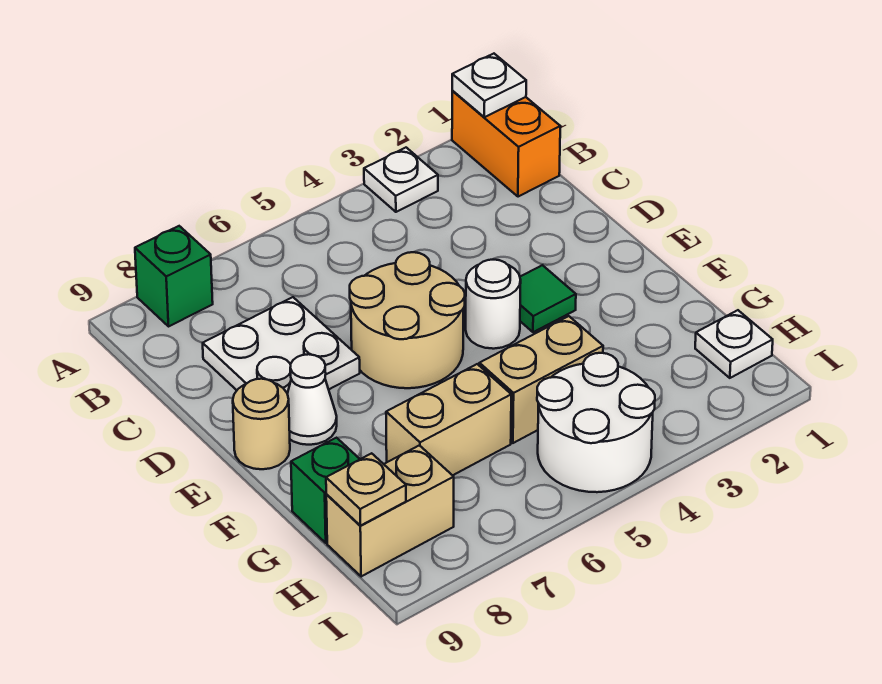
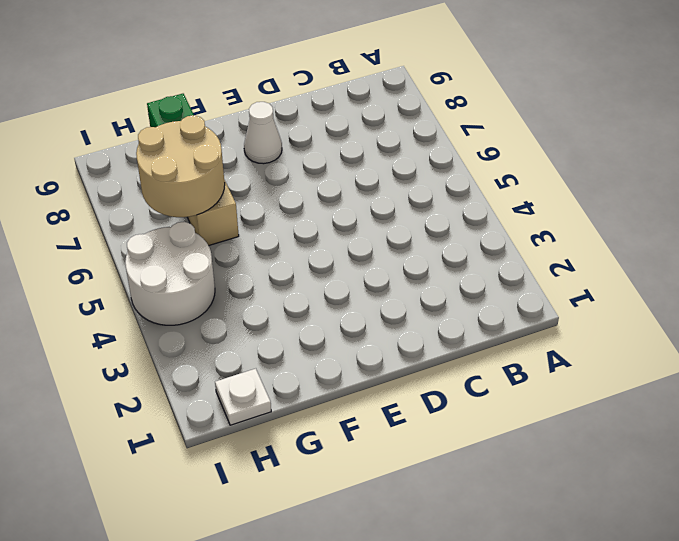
tan round brick G6:H7 level 2 -> tan round brick D5:E6 level 1
none -> orange brick A1:B1 level 1
none -> white plate A3 level 1
none -> green brick A8 level 1

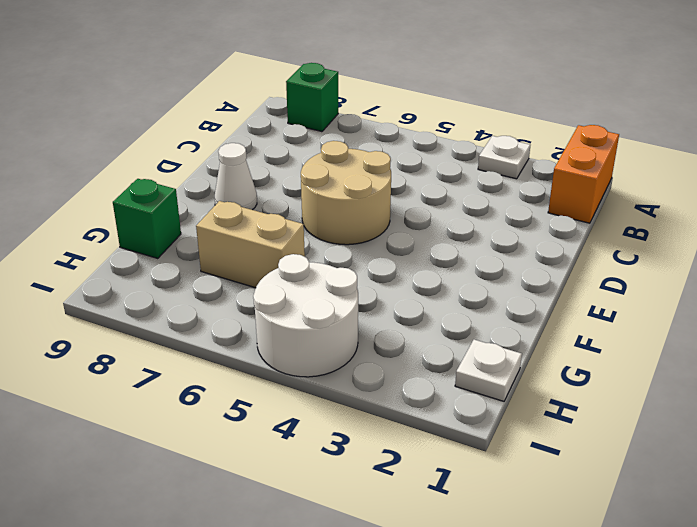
none -> white plate C7:D8 level 1
none -> green tile E3 level 1
none -> white round brick E4 level 1

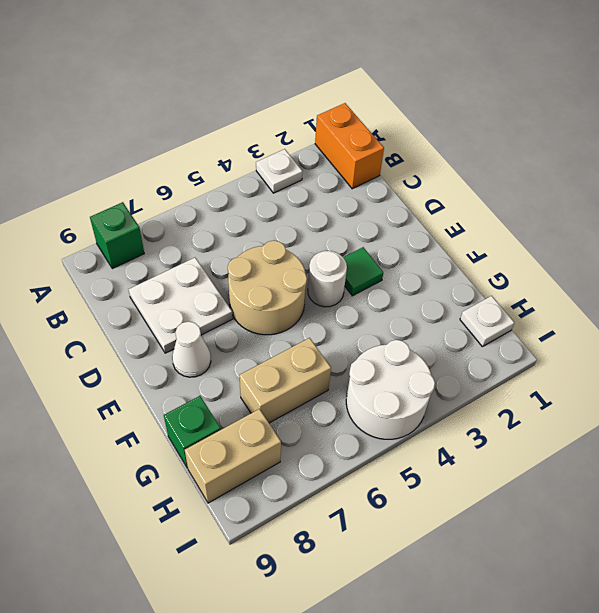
none -> tan round brick E9 level 1
none -> tan brick G4:G5 level 1
none -> white plate A1 level 2

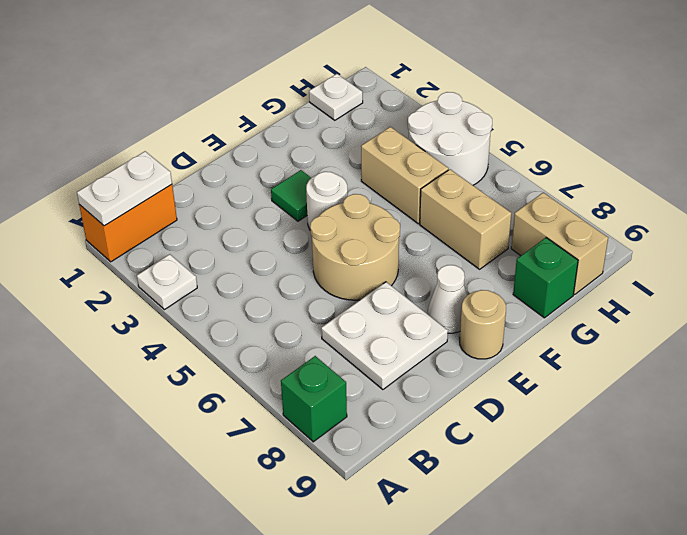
white plate A1:B1 level 2 -> white plate A1 level 2
none -> tan plate H9 level 2

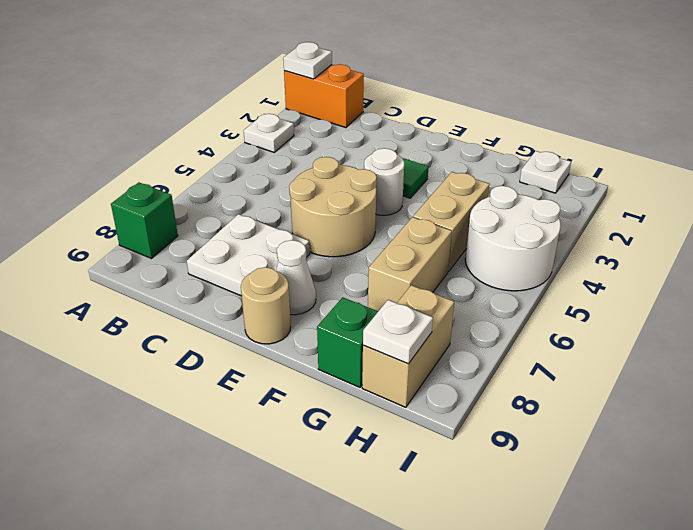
white plate H9 level 2 -> tan plate H9 level 2

